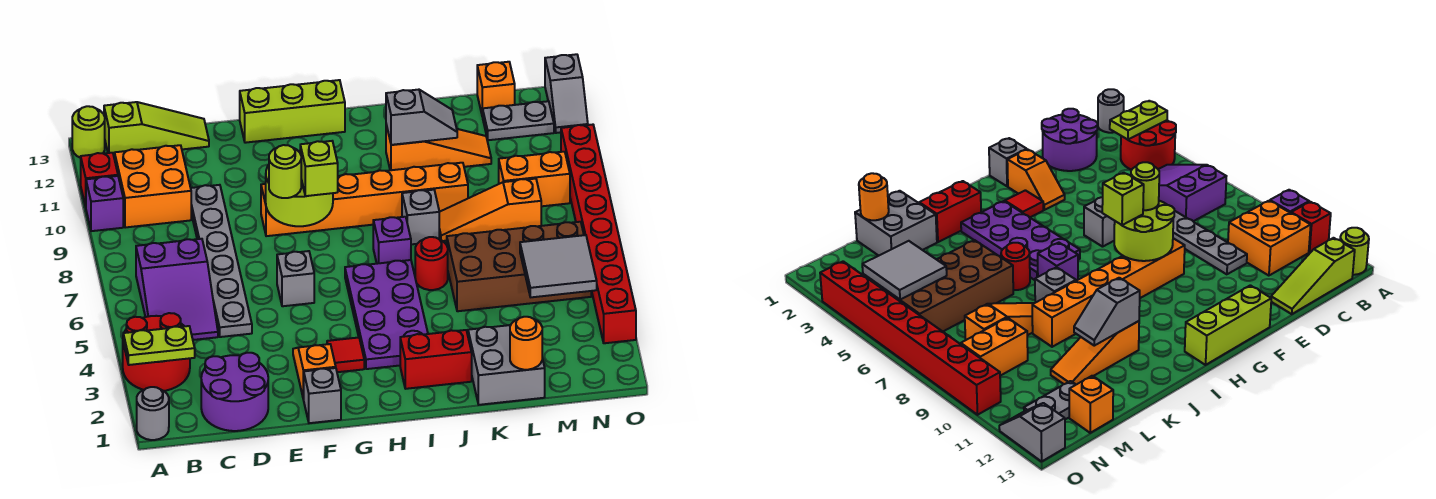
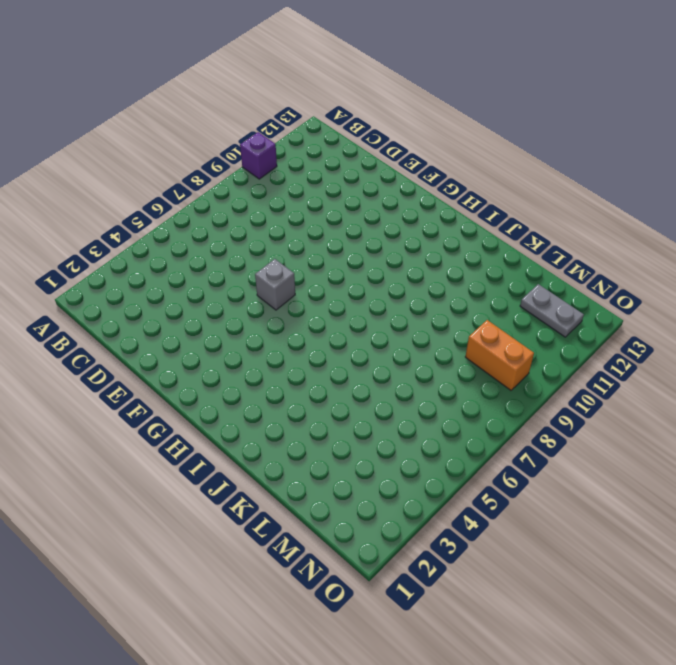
none -> grey round brick A1 level 1
none -> red round brick A3:B4 level 1
none -> red brick A11 level 1
none -> lime round brick A13 level 1

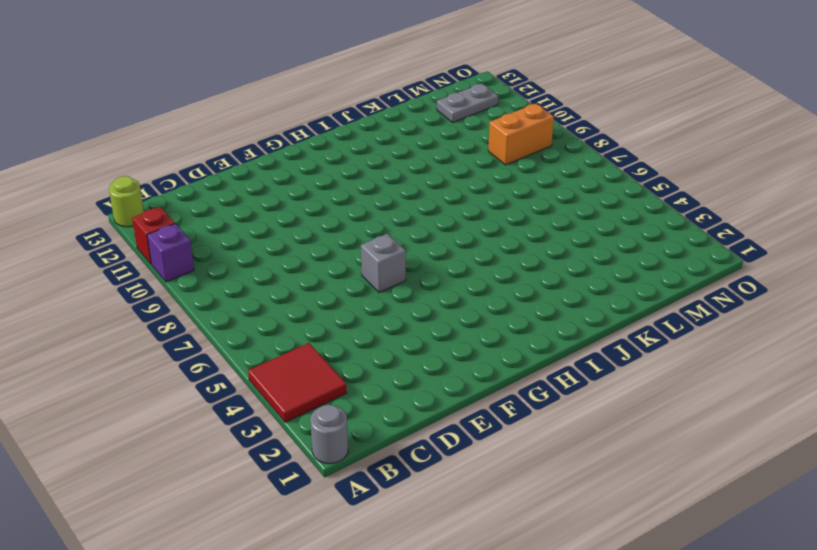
red tile A3:B4 level 1 -> red round brick A3:B4 level 1
none -> purple slope B5:C7 level 1 top 7
none -> orange brick B10:C11 level 1
none -> lime slope B13:D13 level 1 top B
none -> purple round brick C1:D2 level 1

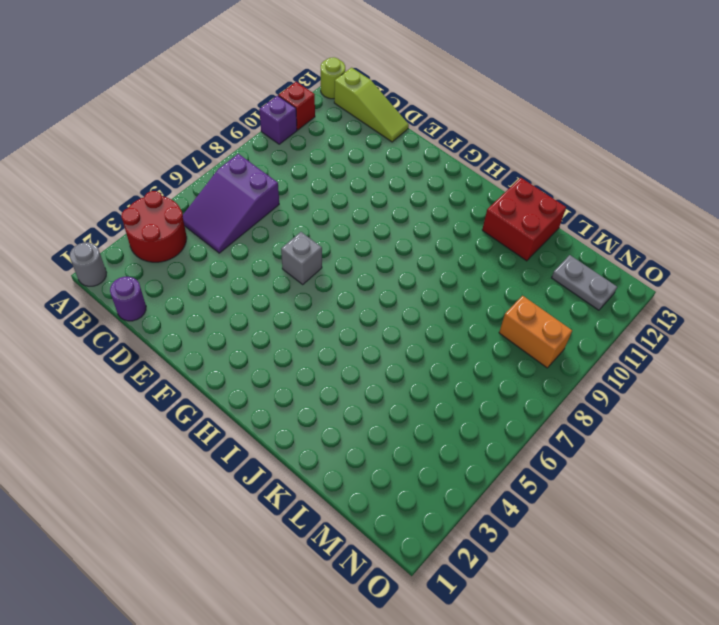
purple round brick C1 level 1 -> purple round brick C1:D2 level 1
red brick J12:K13 level 1 -> none
none -> orange brick B10:C11 level 1
none -> grey plate D5:D10 level 1
none -> grey brick F1 level 1
none -> orange slope F2:F3 level 1 top 2

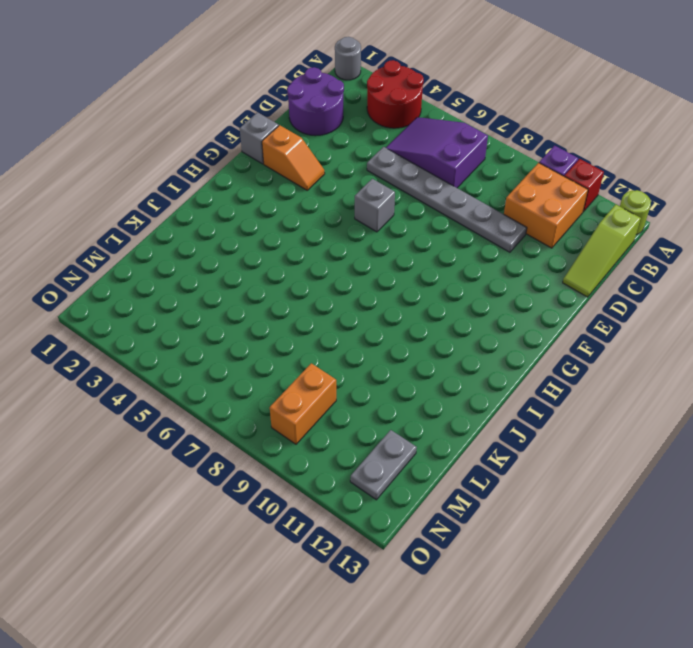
none -> orange brick F9:K9 level 1
none -> lime brick F13:H13 level 1
none -> red tile G3 level 1
none -> purple plate H3:I6 level 1

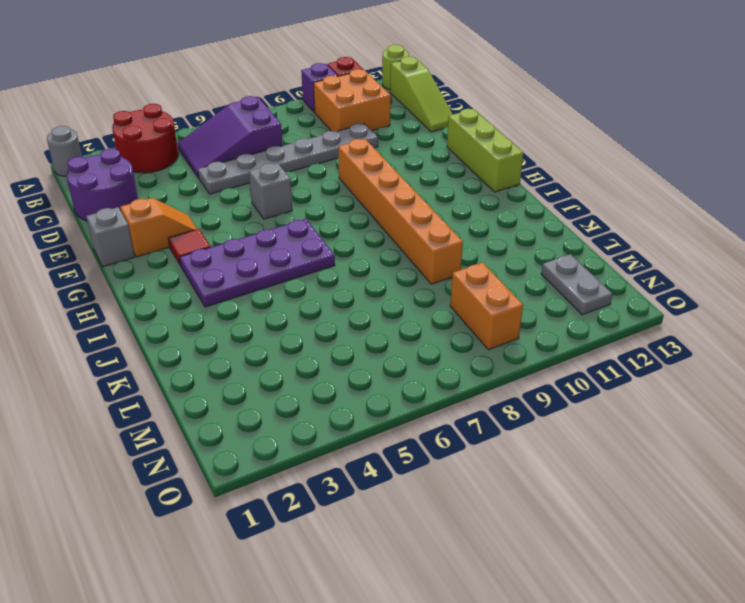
none -> red brick I2:J2 level 1
none -> purple brick I7 level 1
none -> red round brick J6 level 1
none -> grey brick J8 level 1

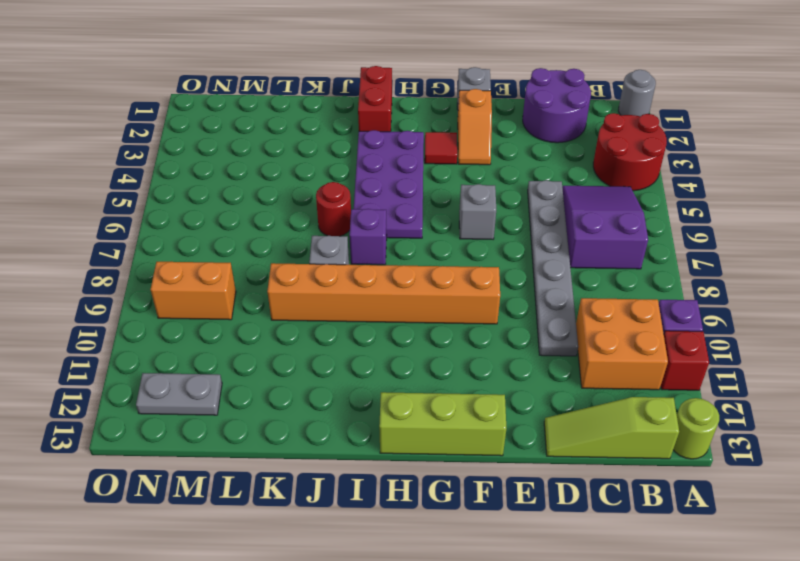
red brick I1:I2 level 1 -> red brick I2:J2 level 1
none -> orange slope J11:L11 level 1 top J
none -> grey brick K1:L2 level 1
none -> brown brick K5:N6 level 1
none -> orange slope K8:M8 level 1 top M

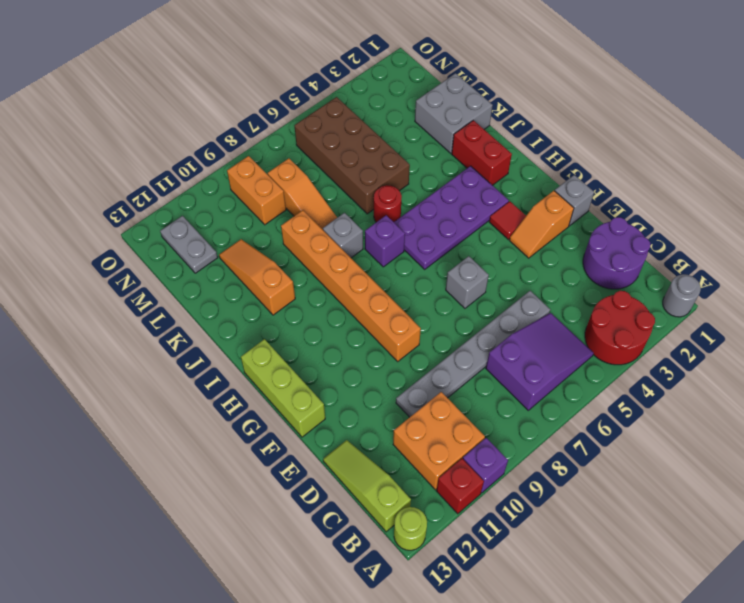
none -> orange brick M13 level 1
none -> red brick O3:O10 level 1
none -> grey slope O12:O13 level 1 top 13
none -> lime plate A3:B3 level 2

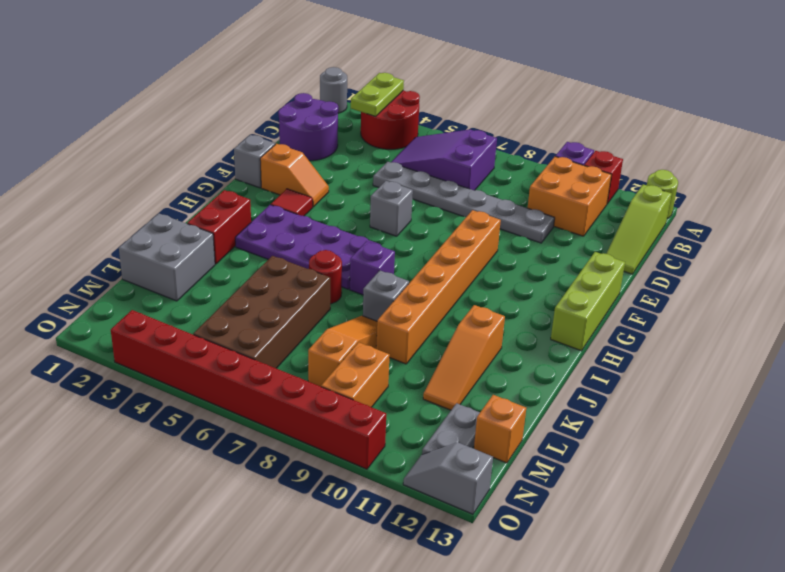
none -> lime round brick F8:G9 level 2
none -> grey slope J11:K11 level 2 top J
none -> orange round brick L1 level 2
none -> grey tile M4:N5 level 2

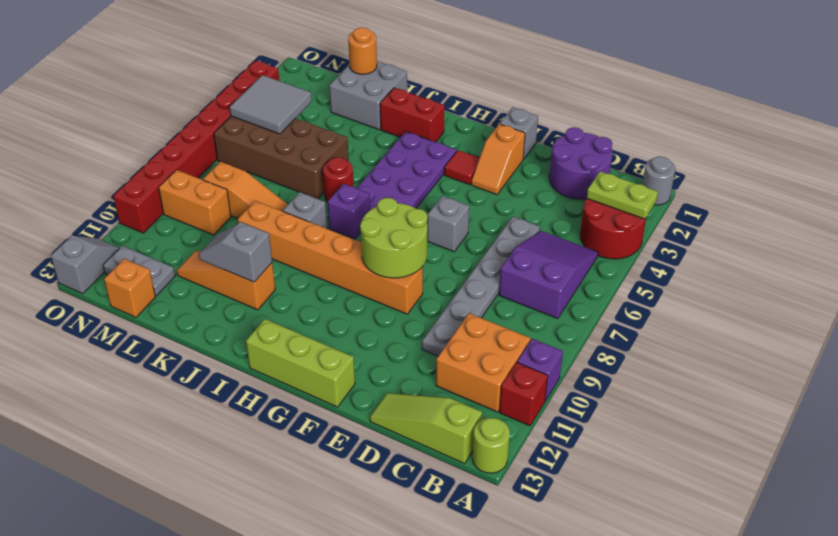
none -> lime round brick F8 level 3
none -> lime brick G8 level 3

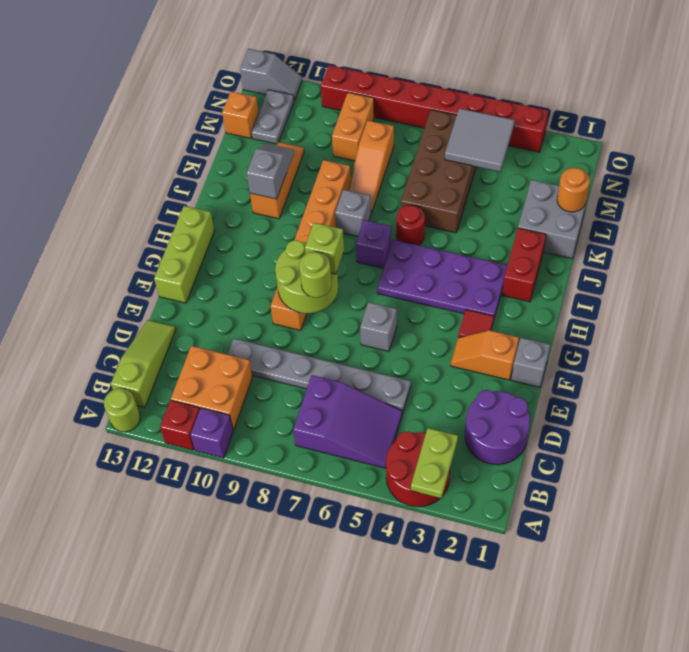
none -> grey round brick A1 level 1

